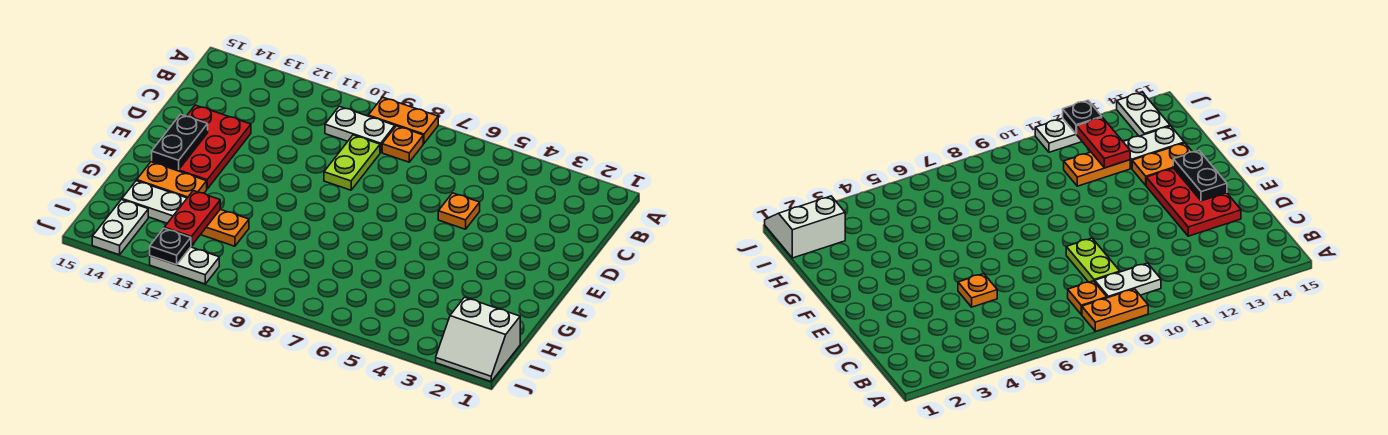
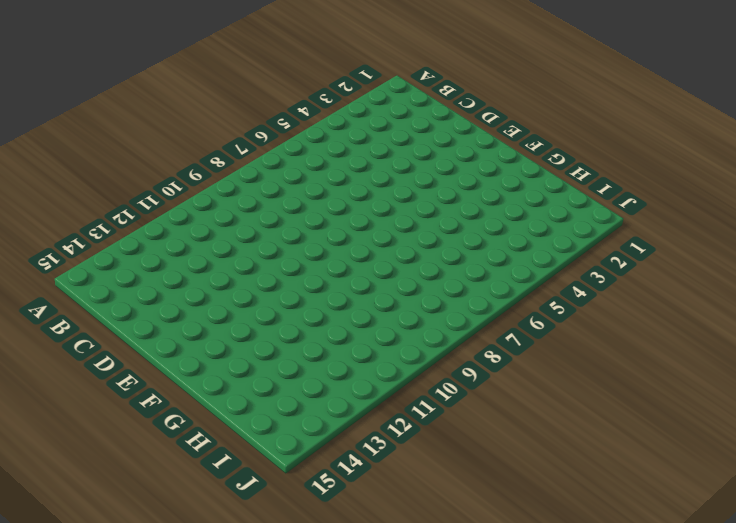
none -> orange plate A8:A9 level 1
none -> orange plate B8 level 1
none -> white plate B9:B10 level 1

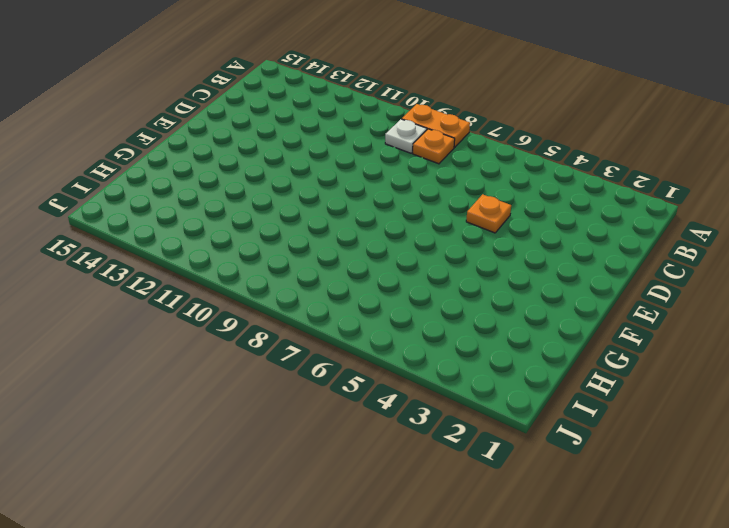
white plate B9 level 1 -> white plate B9:B10 level 1
none -> lime plate C9:D9 level 1
none -> red plate D13:F14 level 1
none -> orange plate G13:G14 level 1

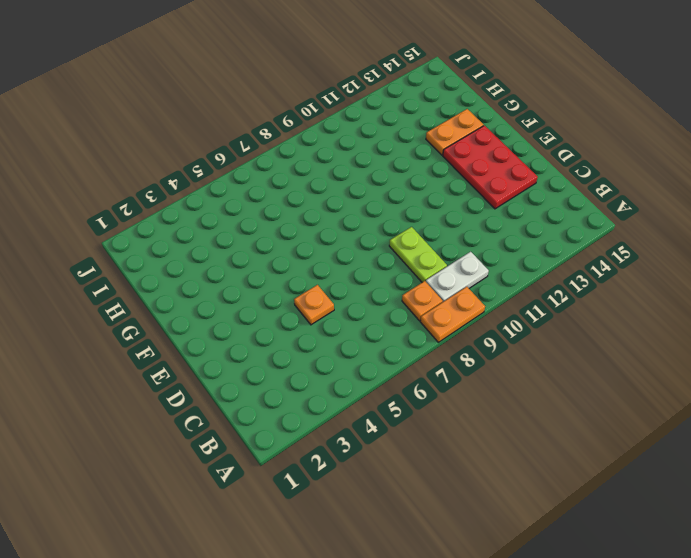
none -> orange plate H11:H12 level 1
none -> white plate H13:H14 level 1
none -> white slope I1:J2 level 1 top I

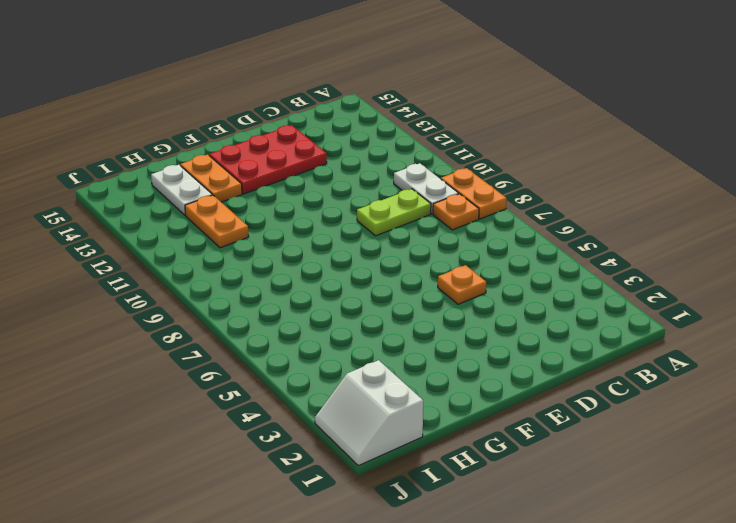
none -> white plate I14:J14 level 1
none -> white plate J11:J12 level 1
none -> black plate E14:F14 level 2

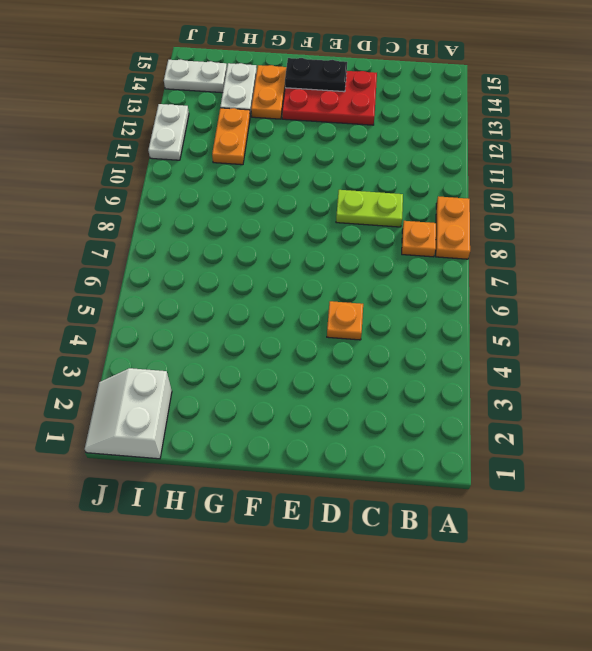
none -> white plate B9:B10 level 1
none -> red plate H12:I12 level 2
none -> black plate J12 level 2

